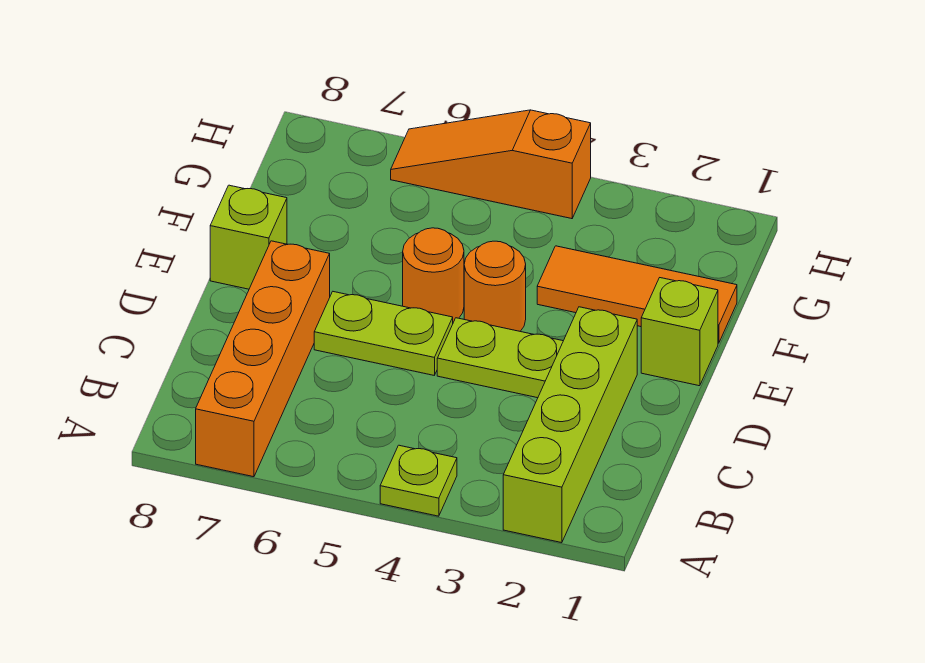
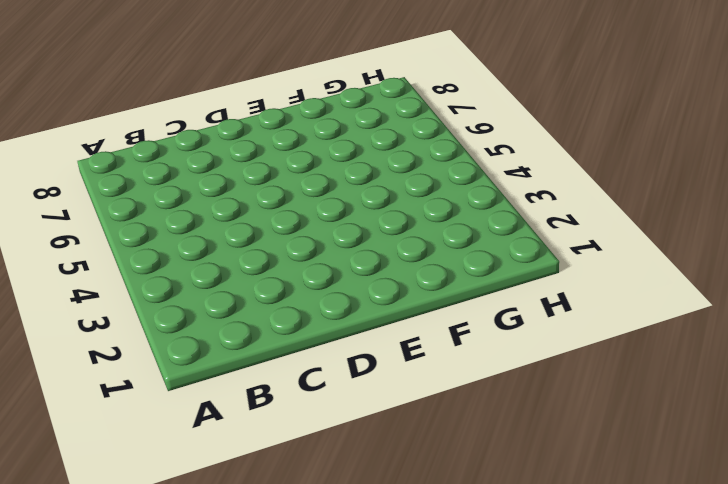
none -> lime brick A2:D2 level 1
none -> lime plate A4 level 1

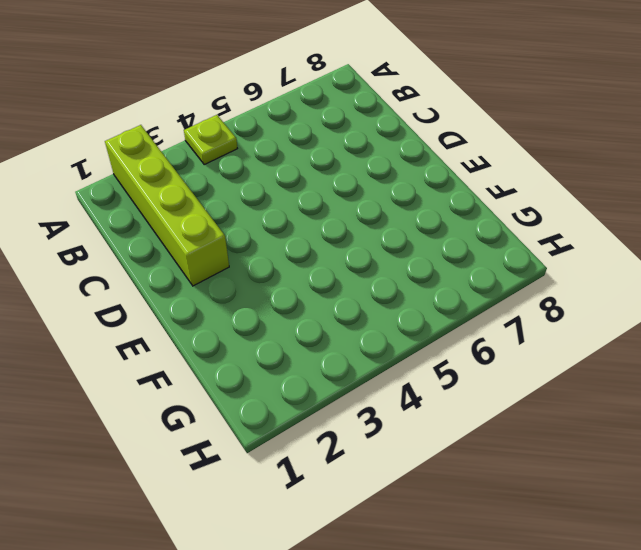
none -> orange brick A7:D7 level 1
none -> lime plate D3:D4 level 1

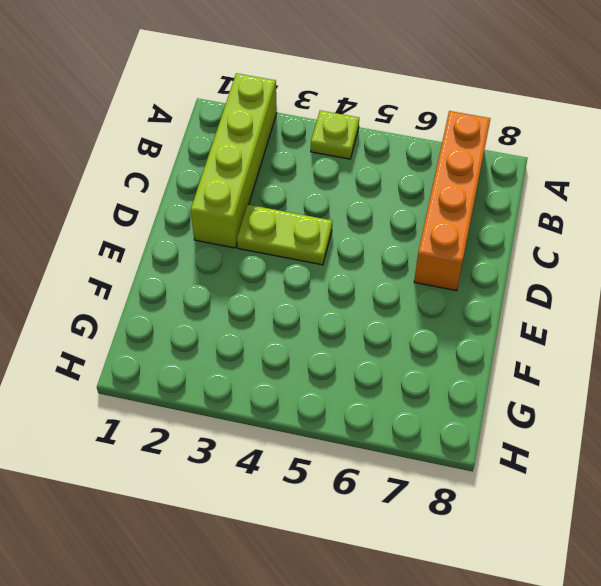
none -> lime plate D5:D6 level 1
none -> lime brick E1 level 1

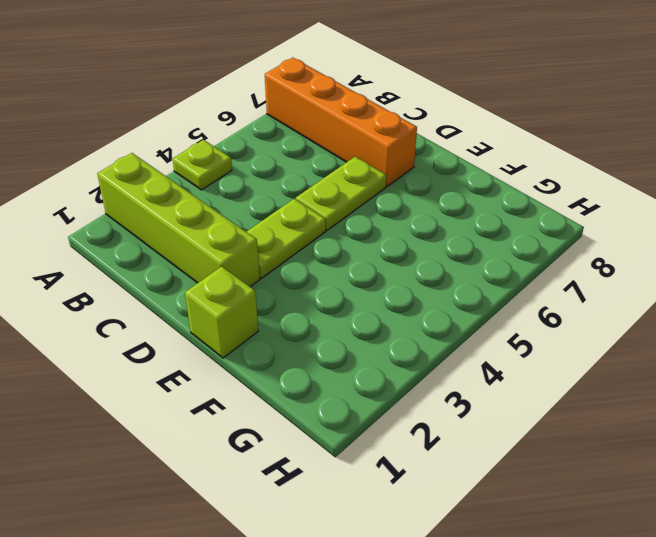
none -> orange round brick E4 level 1
none -> orange round brick E5 level 1

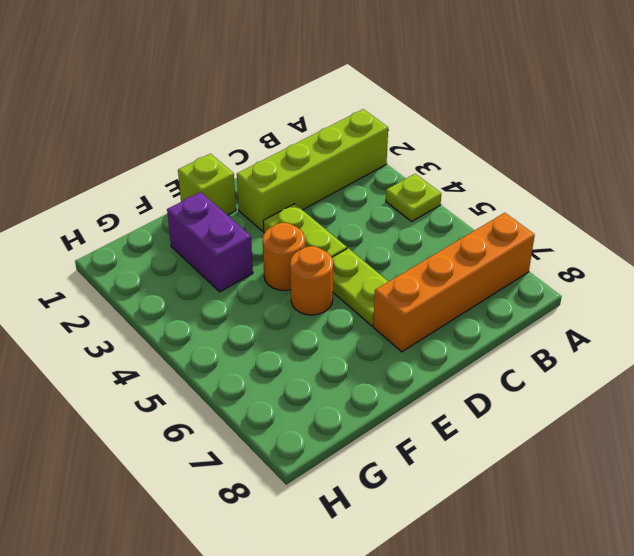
purple brick F2:F3 level 1 -> orange tile F1:F3 level 1
none -> lime brick E8 level 1
none -> orange slope H4:H6 level 1 top 4

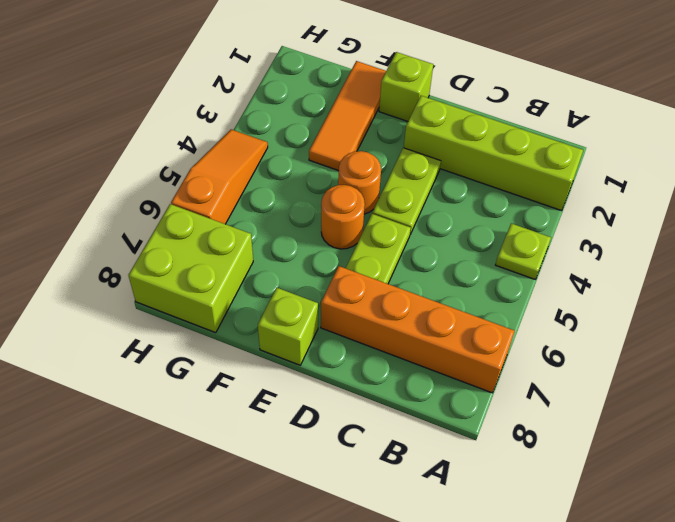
lime brick G7:H8 level 1 -> none
orange slope H4:H6 level 1 top 6 -> orange slope H4:H6 level 1 top 4

